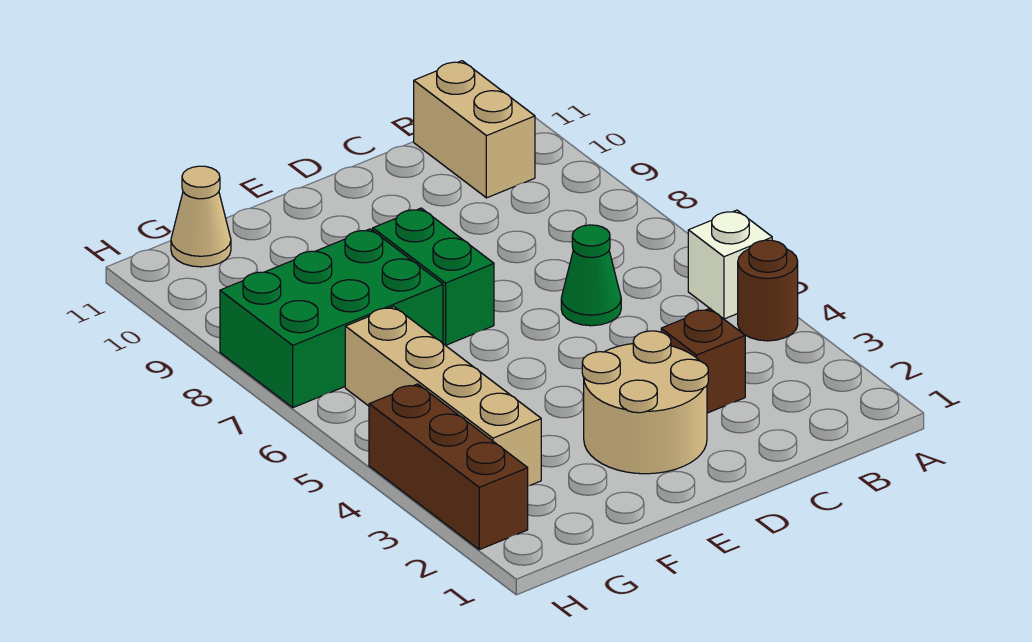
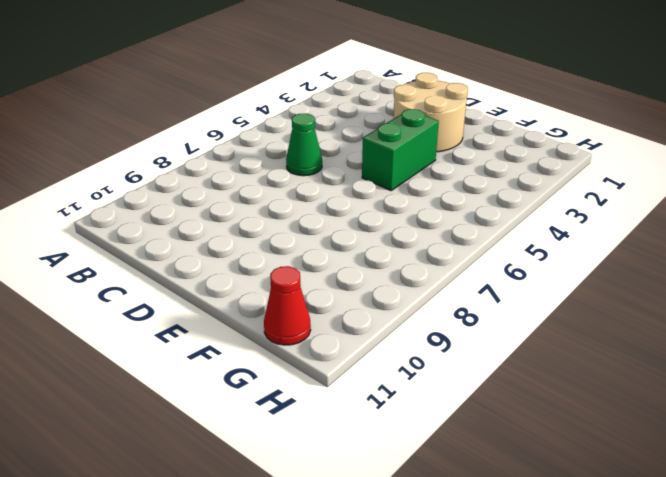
green brick E4:E5 level 1 -> green brick E7:E8 level 1
red cone G11 level 1 -> tan cone G11 level 1
none -> brown round brick A4 level 1
none -> white brick A5 level 1

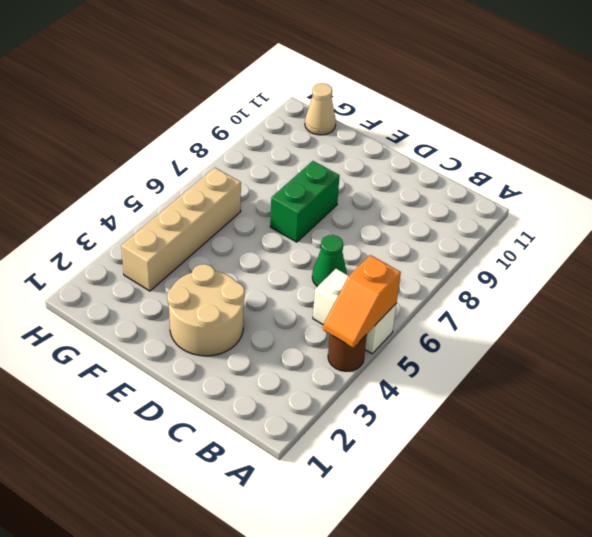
orange slope A4:A5 level 2 top 5 -> none
white brick A5:B5 level 1 -> white brick A5 level 1
none -> tan brick B10:B11 level 1
none -> brown brick C3 level 1

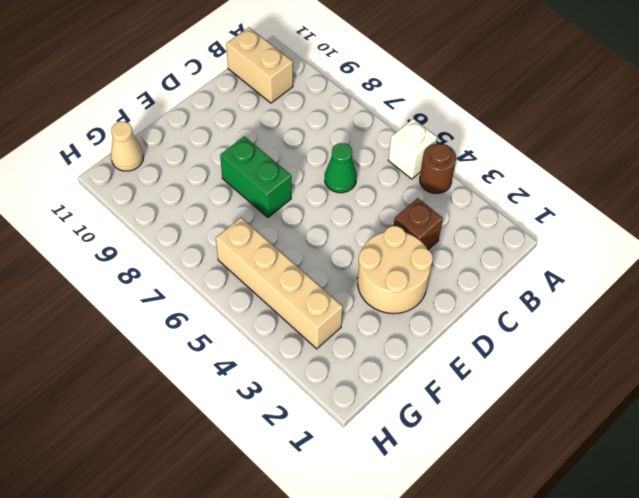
none -> green brick F7:H8 level 1
none -> brown brick H2:H4 level 1

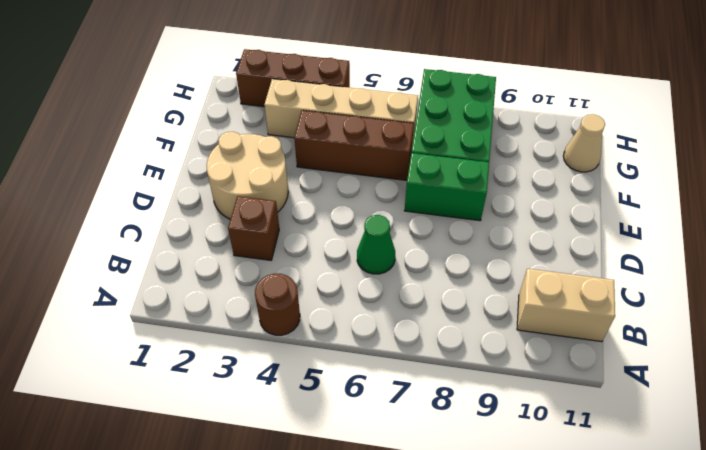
brown brick F4:F6 level 1 -> none
none -> white brick A5 level 1

